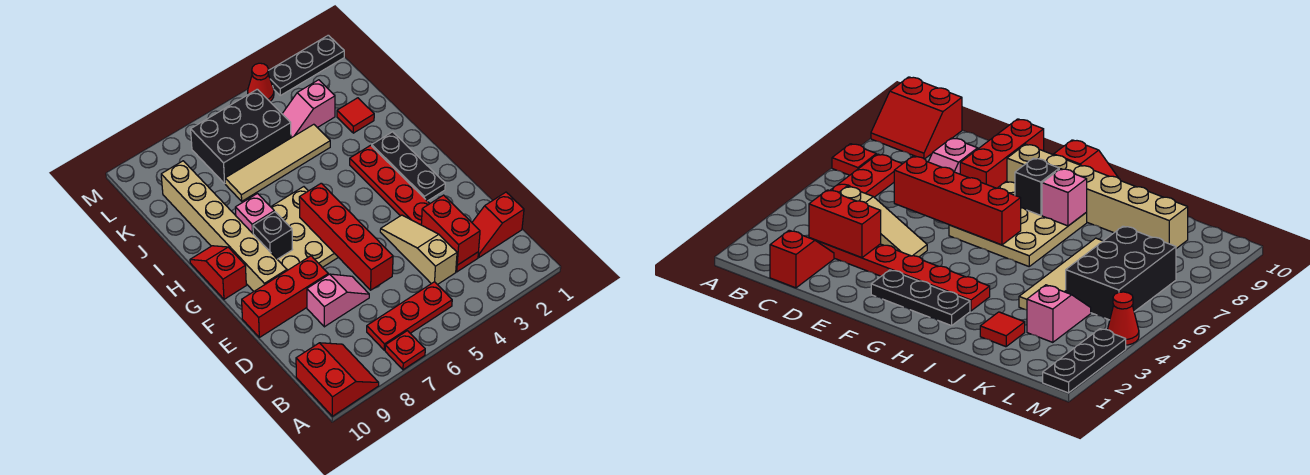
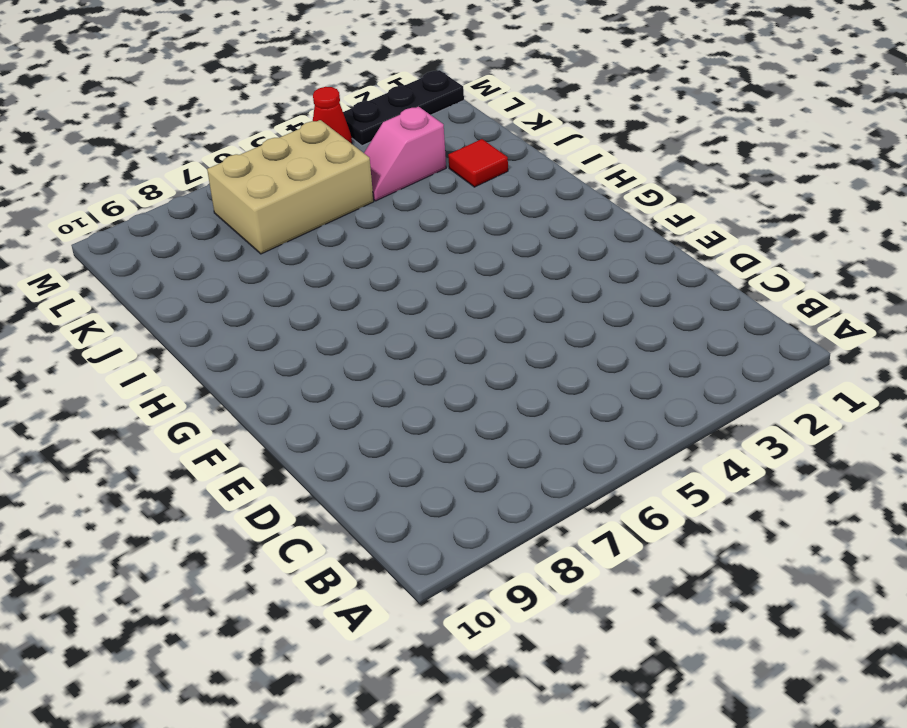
tan brick K5:L7 level 1 -> black brick K5:L7 level 1
none -> red plate A7 level 1
none -> red slope A9:B10 level 1 top 10
none -> red plate B5:B7 level 1

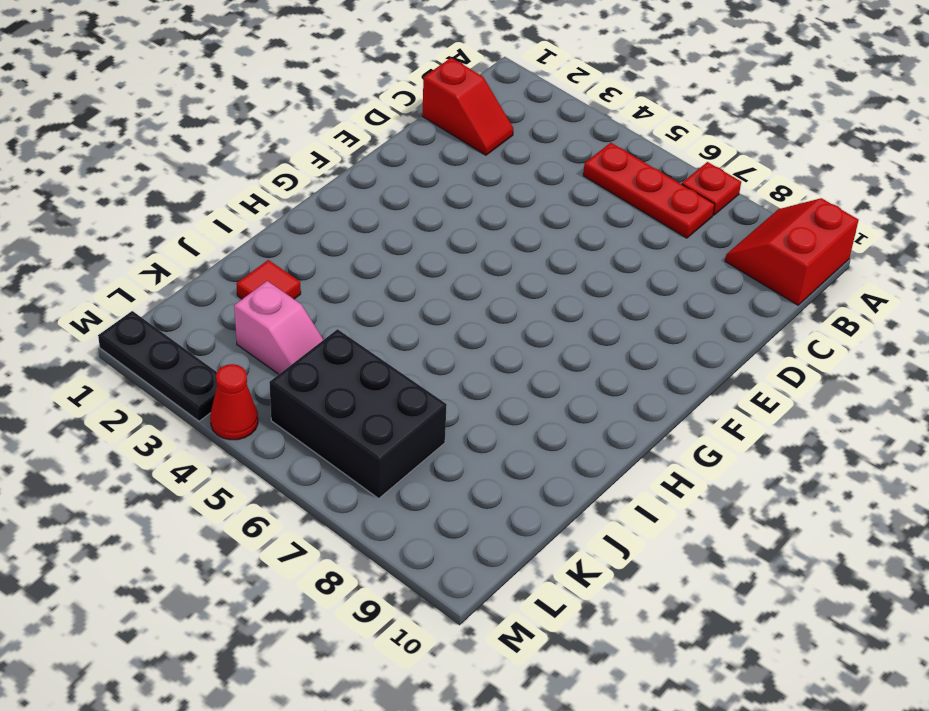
none -> red plate C3:H3 level 1
none -> tan slope C4:E4 level 1 top C
none -> pink slope D7:D8 level 1 top 8

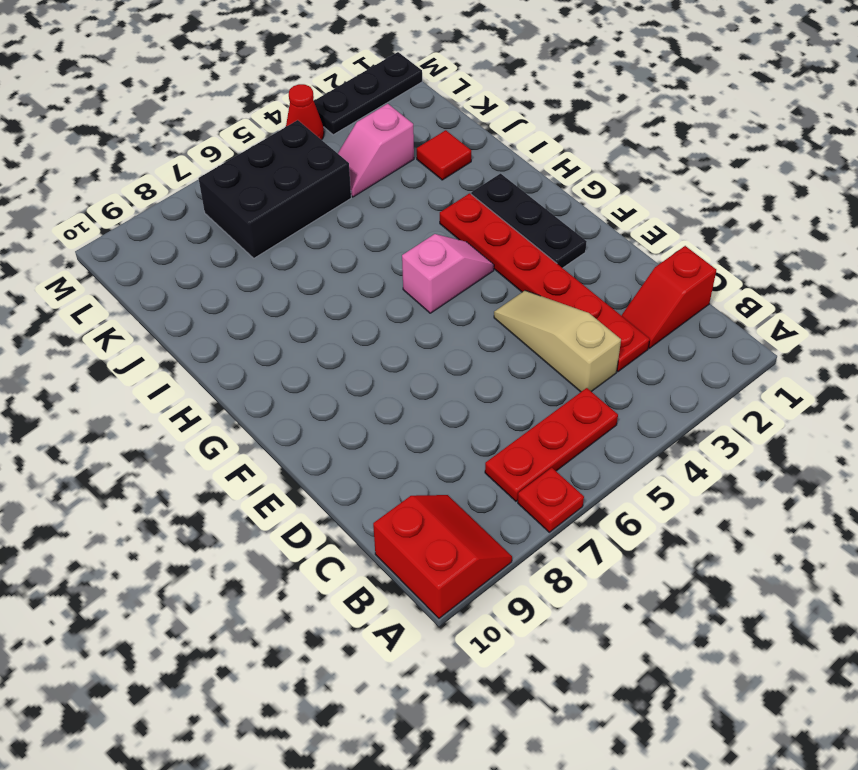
pink slope G4:G5 level 1 top 5 -> pink slope D7:D8 level 1 top 8
none -> red brick E8:E10 level 1
none -> tan plate F6:H8 level 1
none -> tan brick F9:K9 level 1

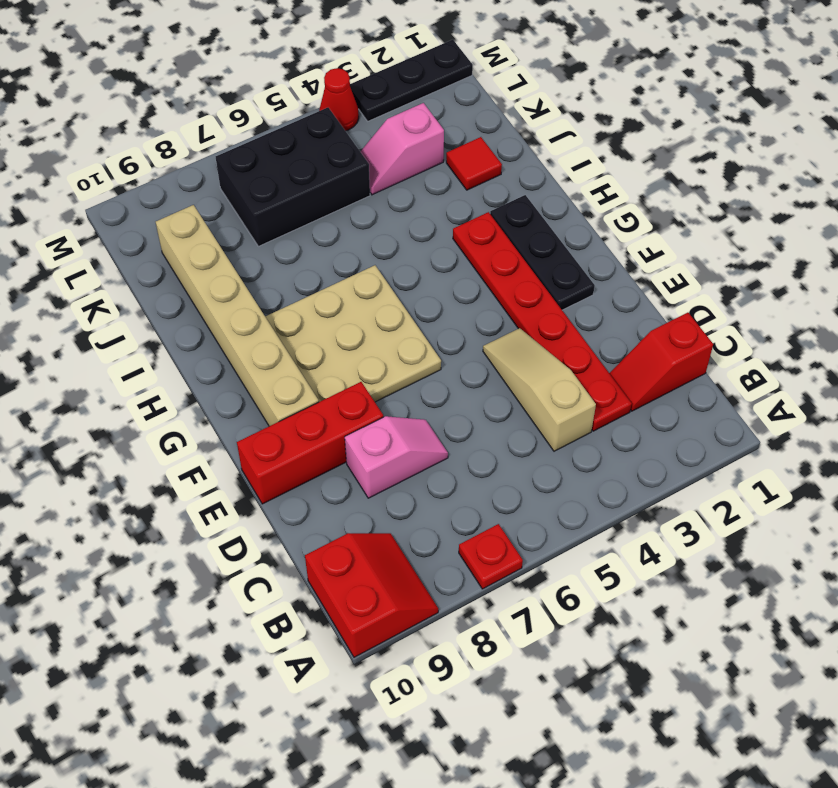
none -> red plate B5:B7 level 1
none -> red slope G10:H10 level 1 top G
none -> tan tile J4:J7 level 1

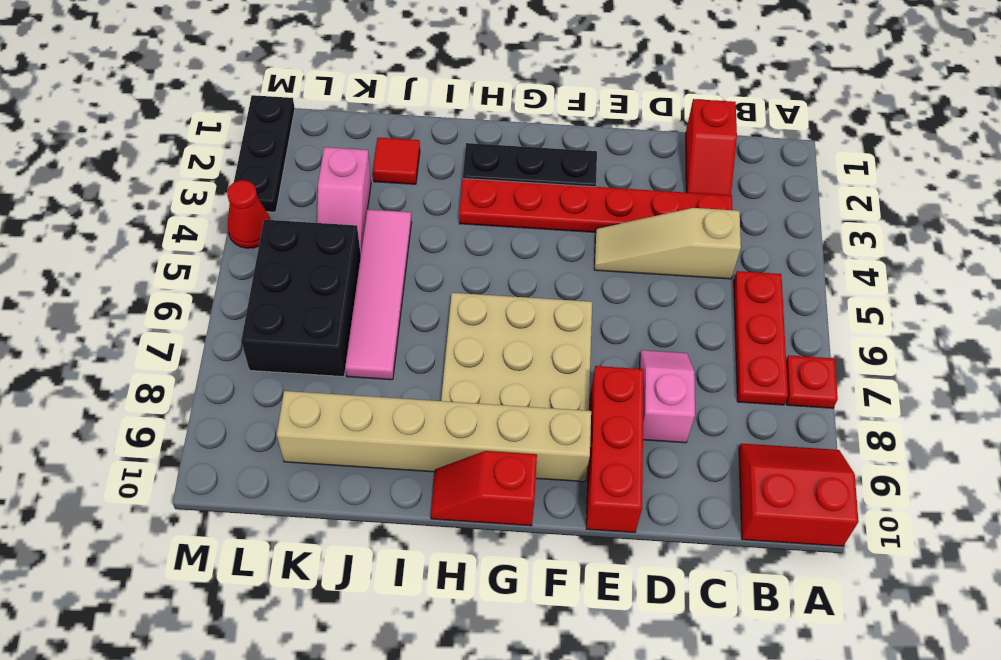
pink tile J4:J7 level 1 -> tan tile J4:J7 level 1
none -> red brick C3:D3 level 2
none -> red brick D6:G6 level 2
none -> black brick G8 level 2

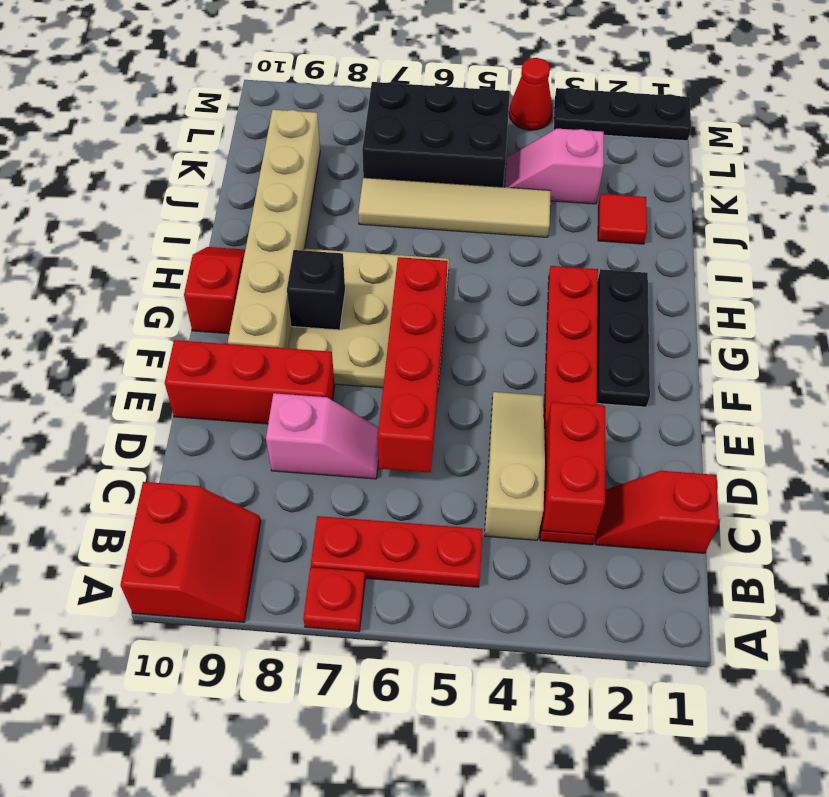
none -> pink brick H8 level 2

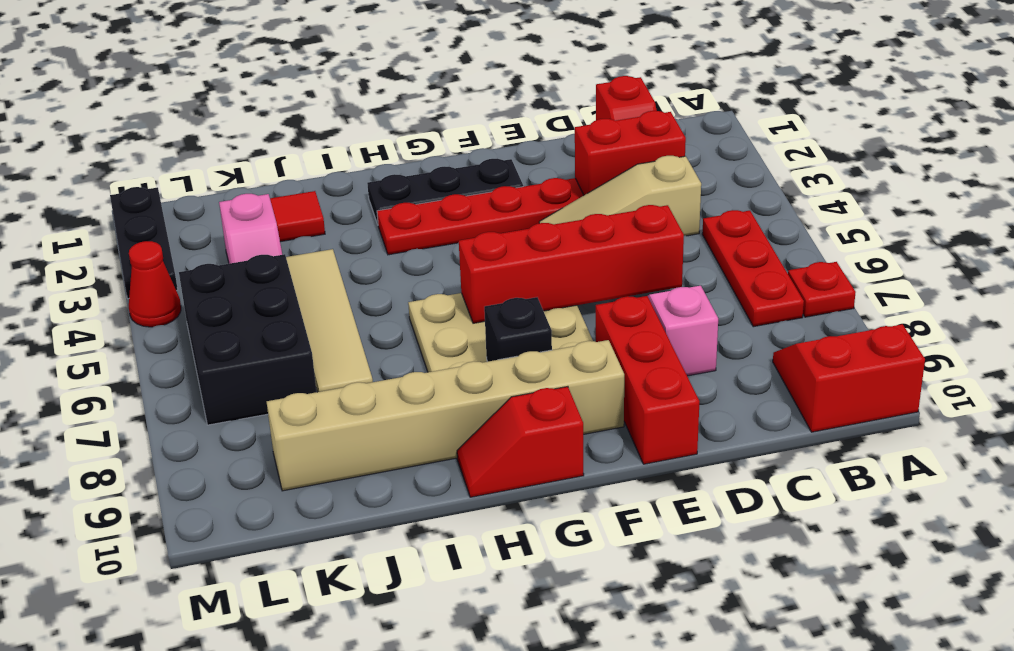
none -> pink brick H8 level 2

